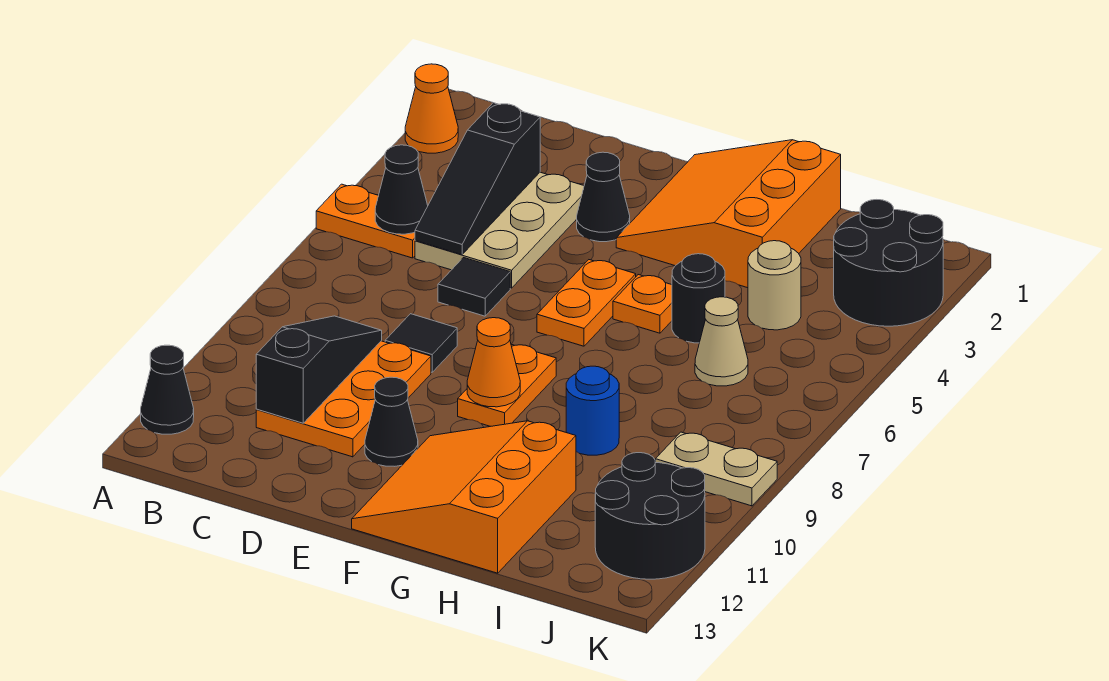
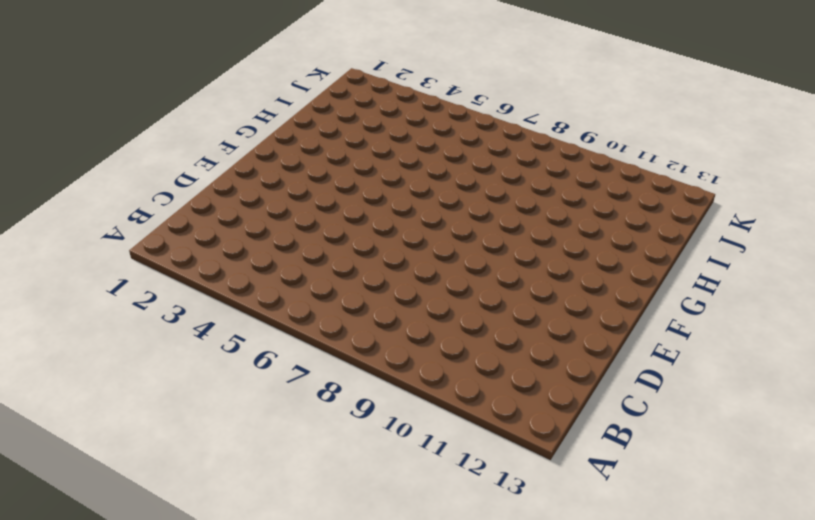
none -> orange cone A2 level 1
none -> orange plate A5:B5 level 1
none -> black cone A12 level 1

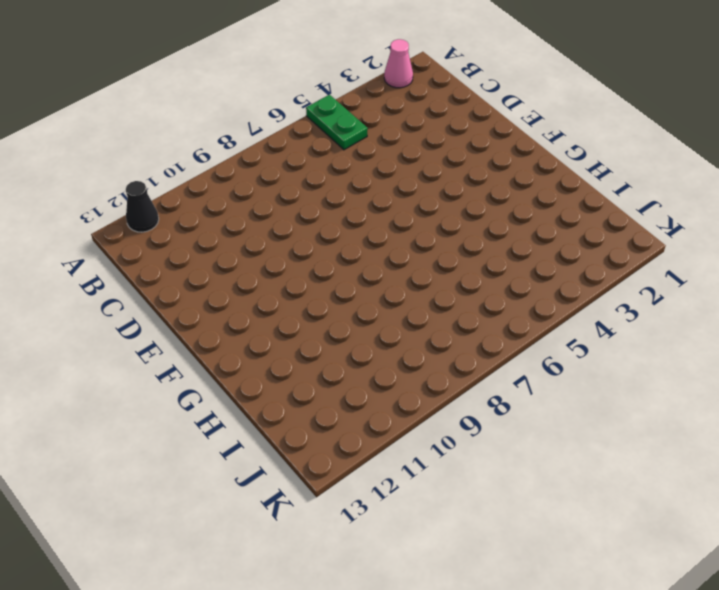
pink cone A2 level 1 -> orange cone A2 level 1
green plate A5:B5 level 1 -> orange plate A5:B5 level 1
none -> tan plate C3:D5 level 1
none -> orange plate C9:D11 level 1
none -> black tile D6 level 1

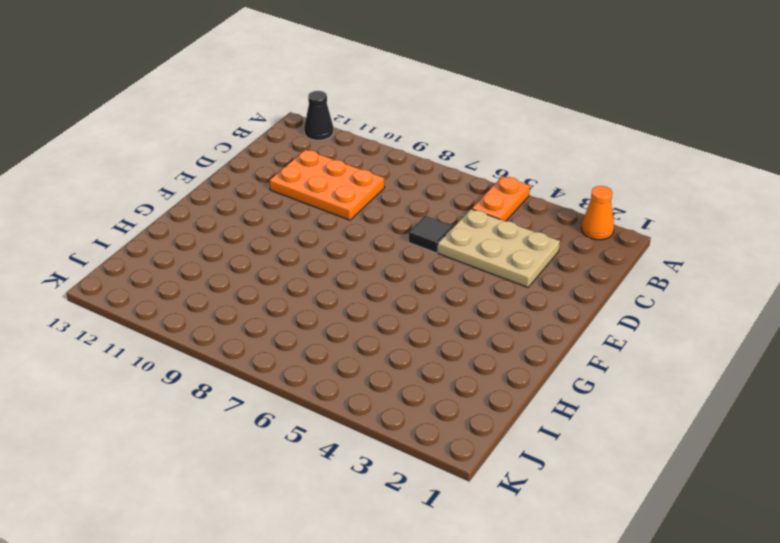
none -> black tile D8 level 1
none -> black cone E3 level 1
none -> black cone E11 level 1

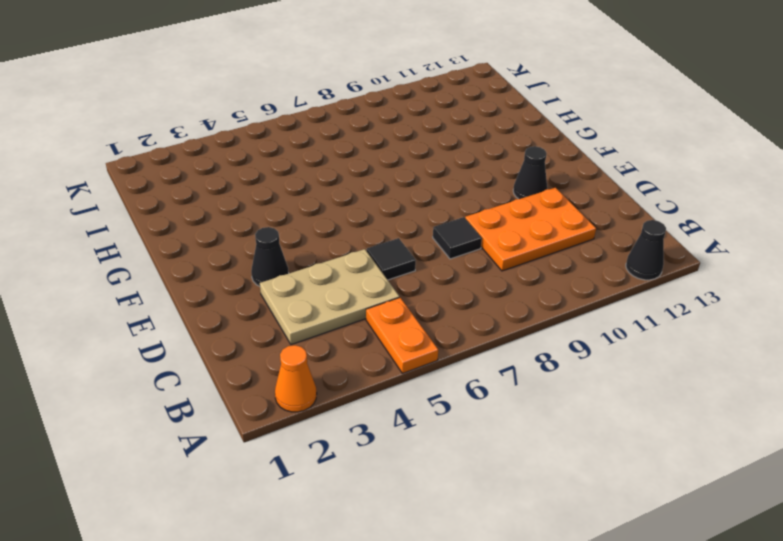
none -> orange slope F1:H3 level 1 top H
none -> orange plate F5:F6 level 1
none -> orange plate F8:F9 level 1

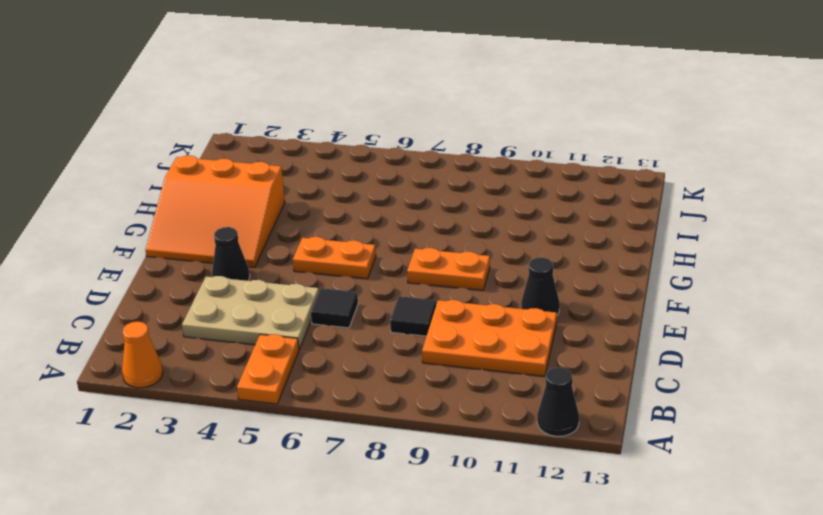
none -> orange slope F11:H13 level 1 top H
none -> orange plate G5 level 1
none -> black round brick H5 level 1

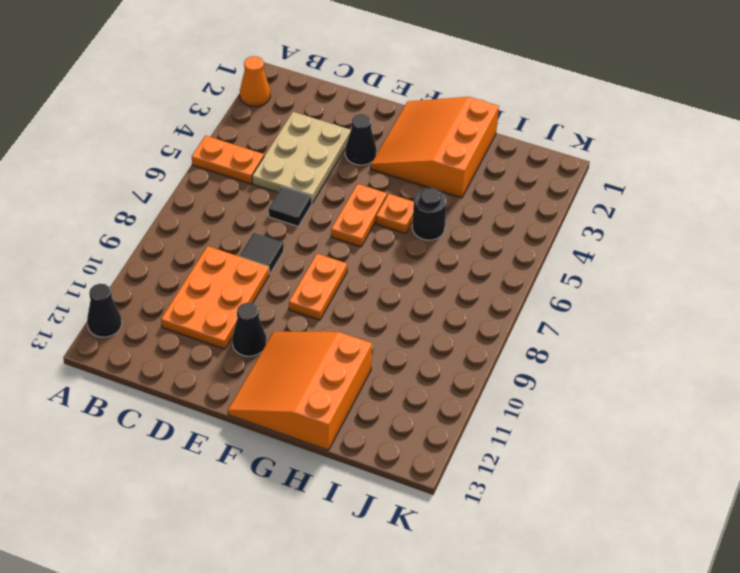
none -> blue round brick H9 level 1
none -> tan round brick I4 level 1
none -> tan cone I6 level 1

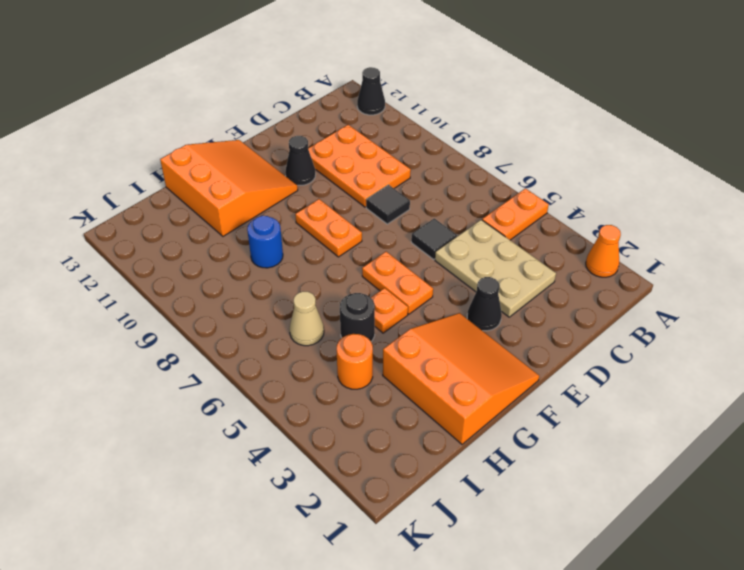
orange round brick I4 level 1 -> tan round brick I4 level 1
none -> black round brick J2:K3 level 1
none -> tan plate J9:K9 level 1
none -> black round brick J11:K12 level 1

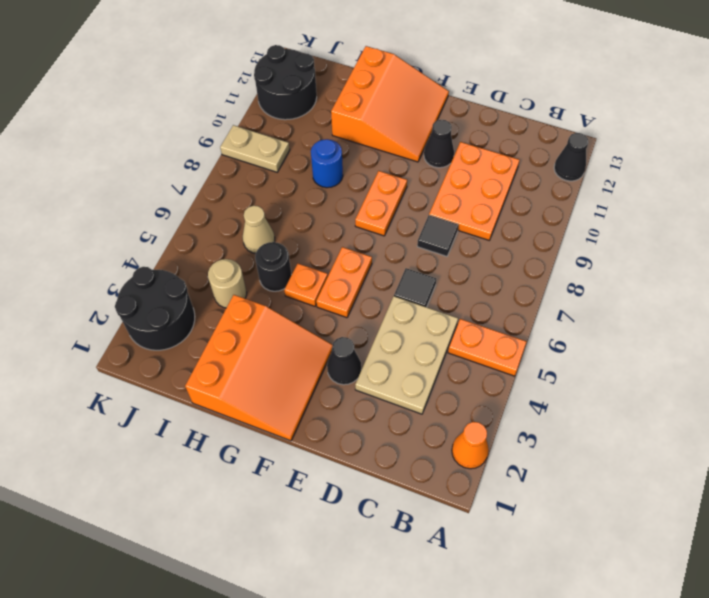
none -> black cone B5 level 2
none -> black slope C3:C5 level 2 top 3
none -> black slope C9:C11 level 2 top 11

